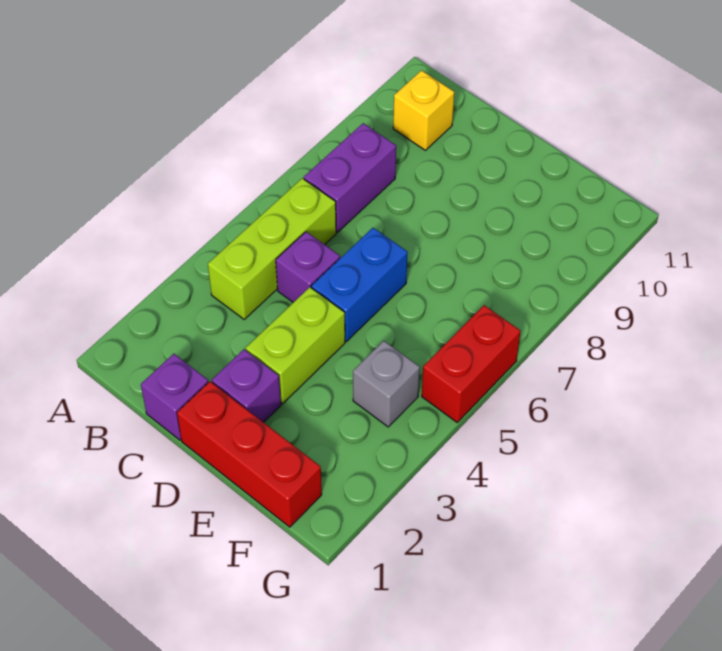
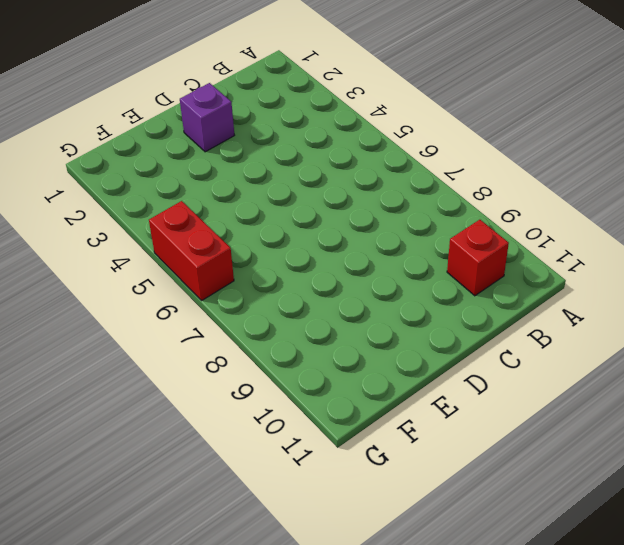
red brick B10 level 1 -> yellow brick B10 level 1
none -> lime brick B4:B6 level 1
none -> purple brick B7:B8 level 1

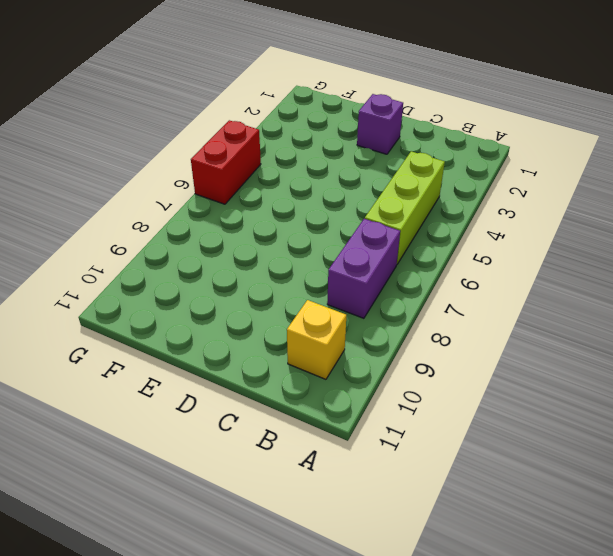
none -> purple brick C1 level 1
none -> purple brick C5 level 1

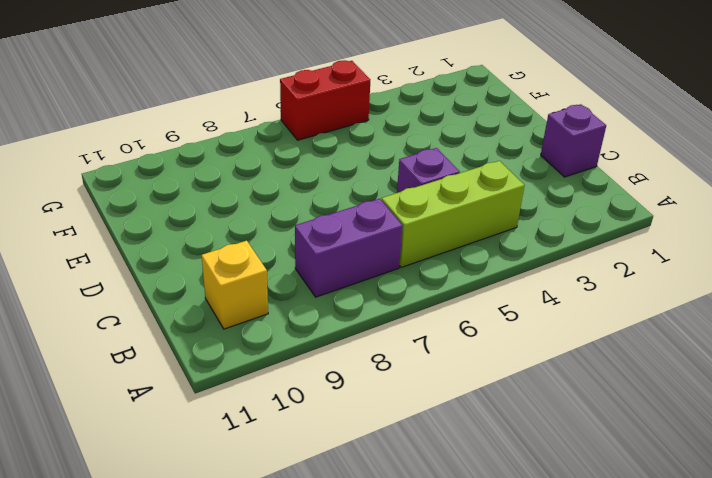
none -> red brick D1:F1 level 1
none -> purple brick D2 level 1

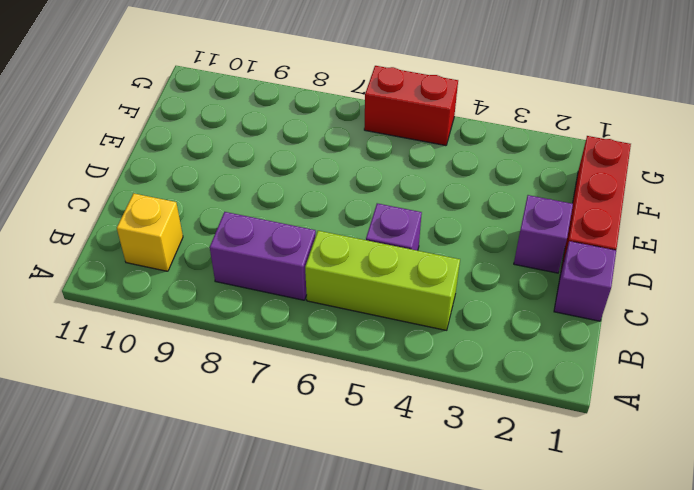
none -> lime brick D3:D4 level 1
none -> blue brick D5:D6 level 1

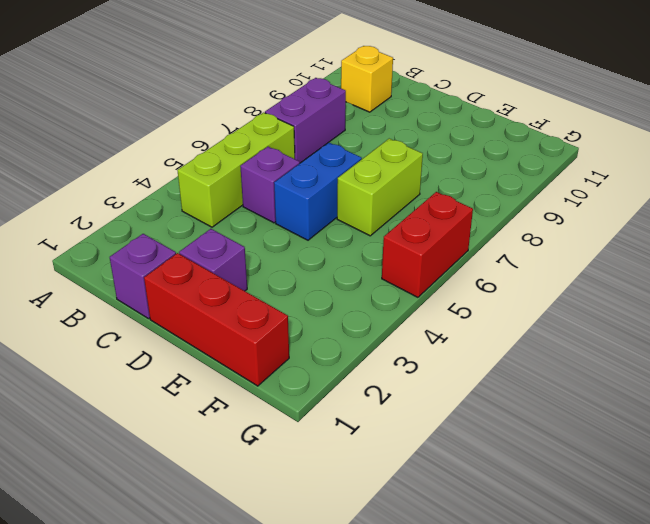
lime brick E6:E7 level 1 -> lime brick D3:D4 level 1
none -> grey brick F4 level 1

